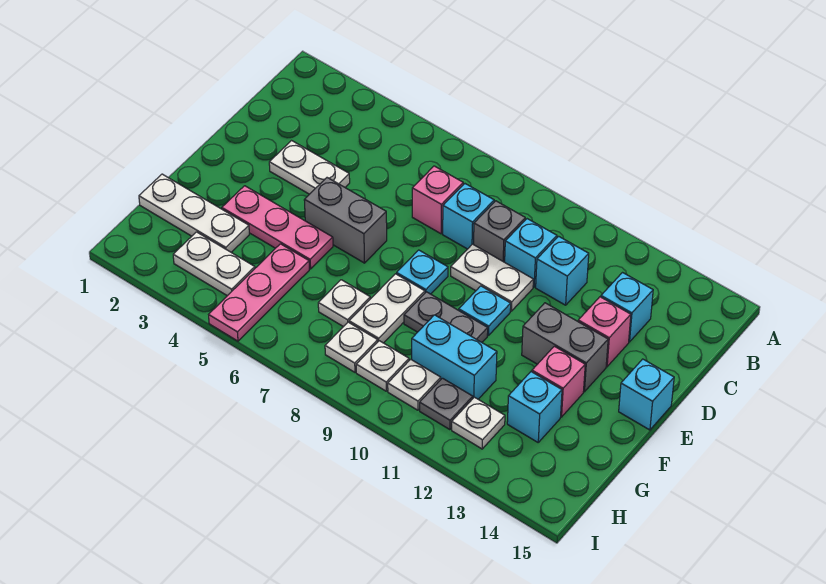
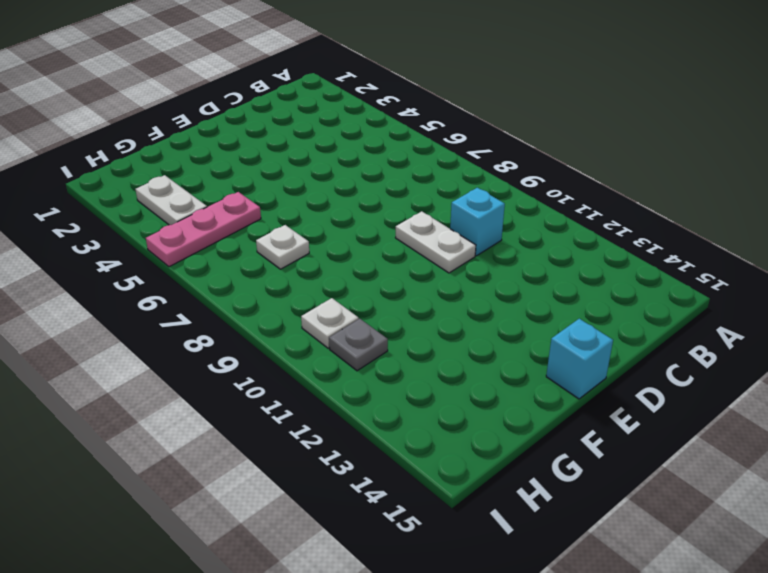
none -> pink brick C7 level 1
none -> cyan brick C8 level 1
none -> grey brick C9 level 1

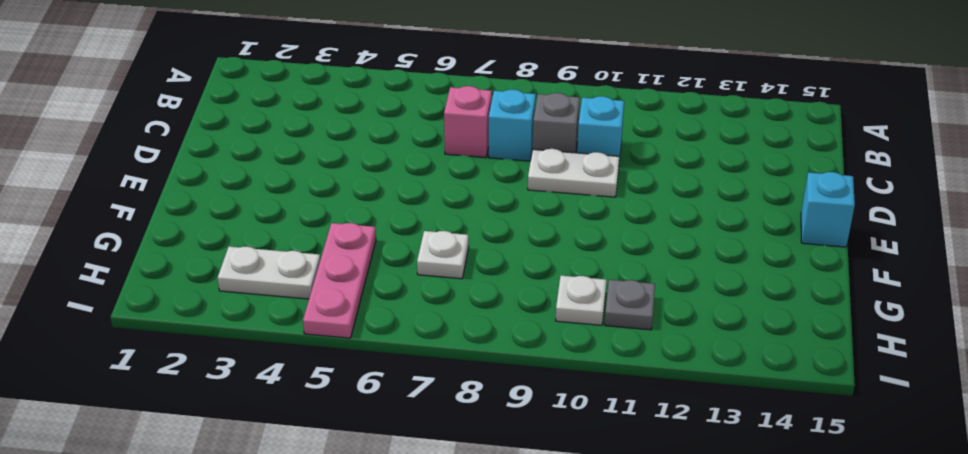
none -> cyan brick C11 level 1
none -> cyan brick C13 level 1
none -> white plate D3:D4 level 1

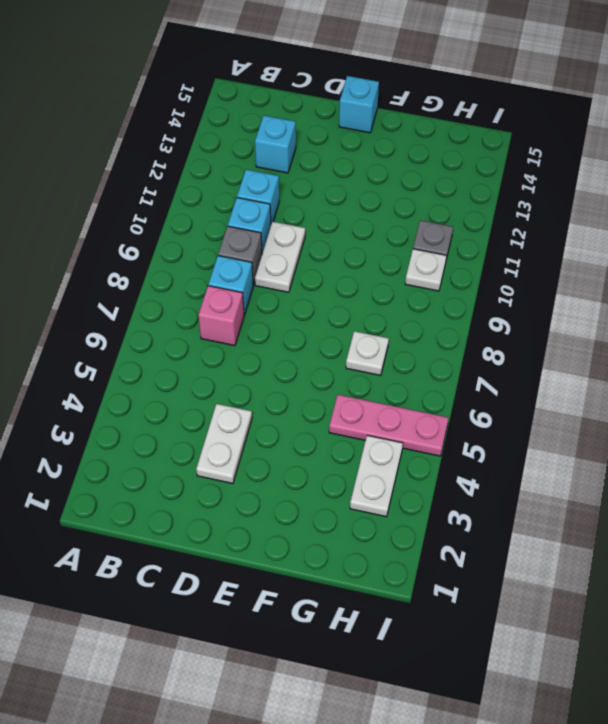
none -> pink brick D13 level 1
none -> grey brick E5:E6 level 1
none -> cyan plate E8 level 1

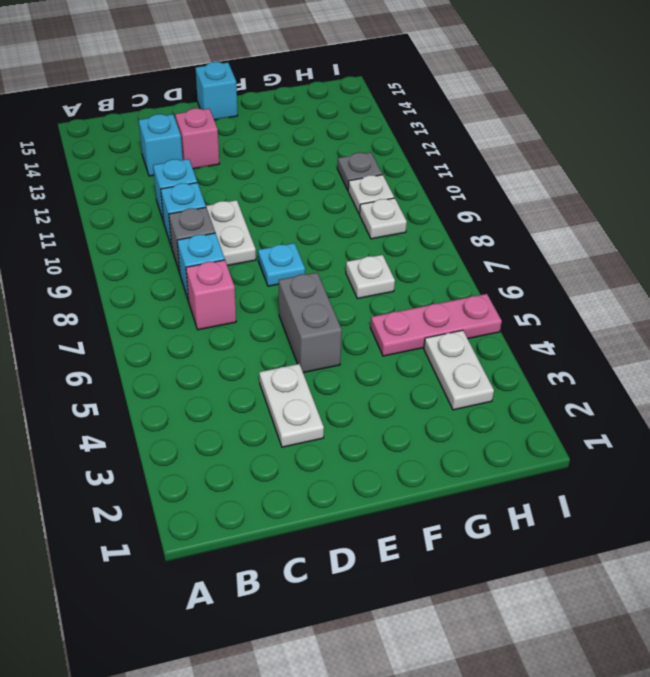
none -> cyan plate E10 level 1
none -> grey brick E12:E13 level 1
none -> pink plate F3:F5 level 1

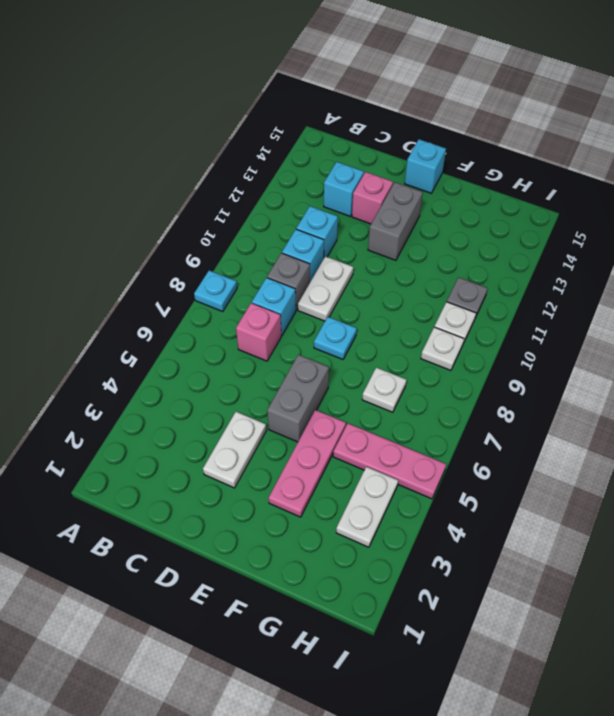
cyan plate A8 level 1 -> cyan plate E10 level 1
none -> white plate F8:G8 level 1
none -> grey plate F9:F10 level 1
none -> pink brick F13 level 1

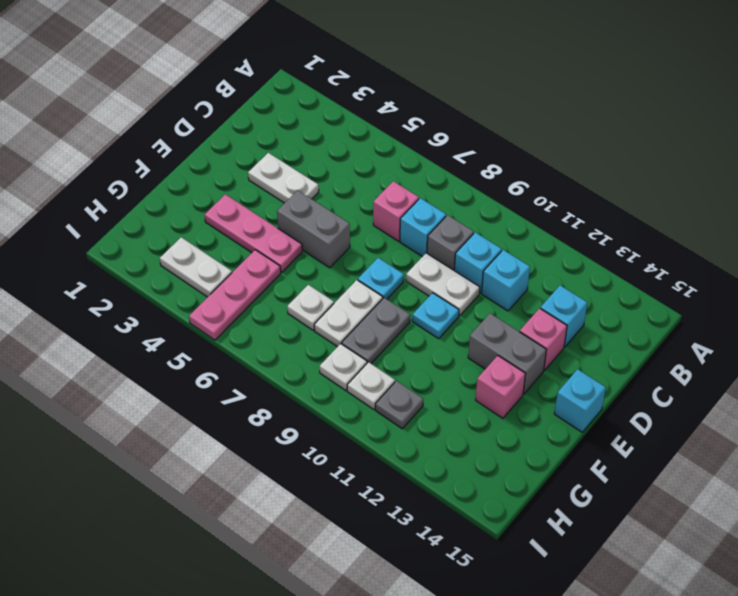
grey plate F9:G9 level 1 -> grey plate F9:F10 level 1
none -> white plate G1:G3 level 1
none -> cyan brick G10:G11 level 1
none -> cyan brick G13 level 1

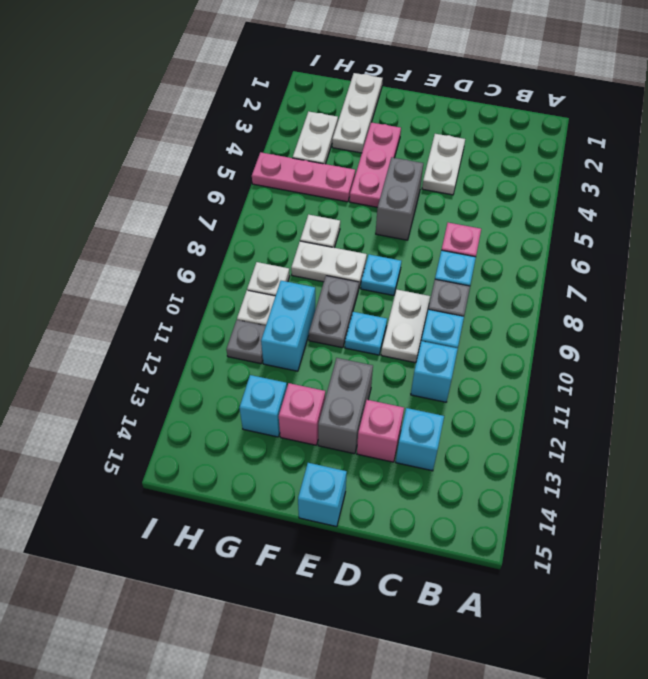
none -> white plate H8 level 1
none -> white plate H12 level 1

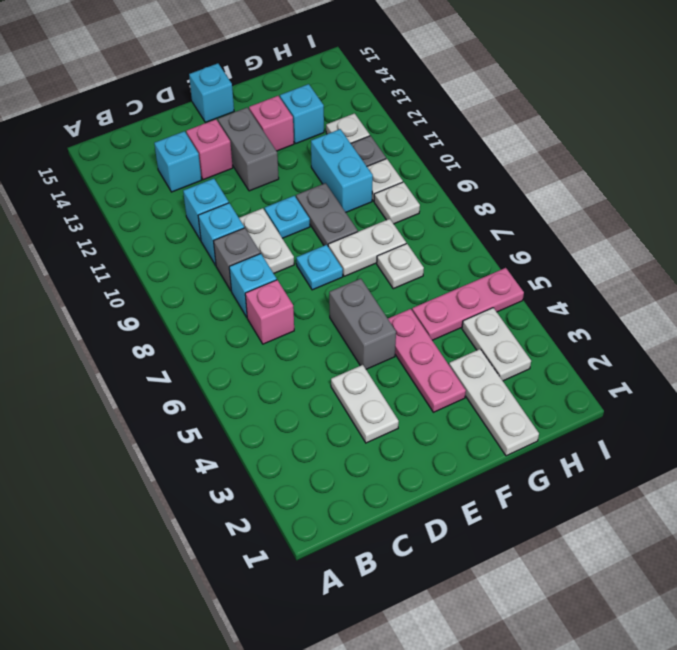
none -> white plate H8 level 1

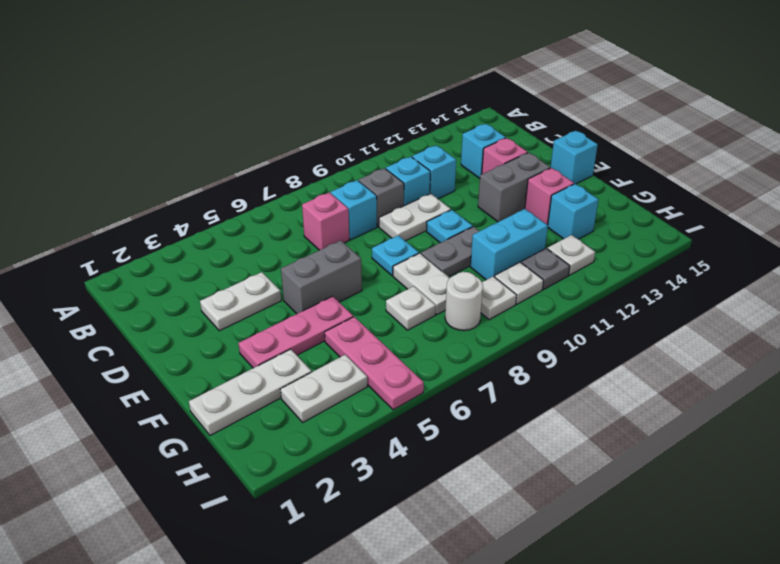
white round brick H8 level 1 -> white plate H8 level 1

